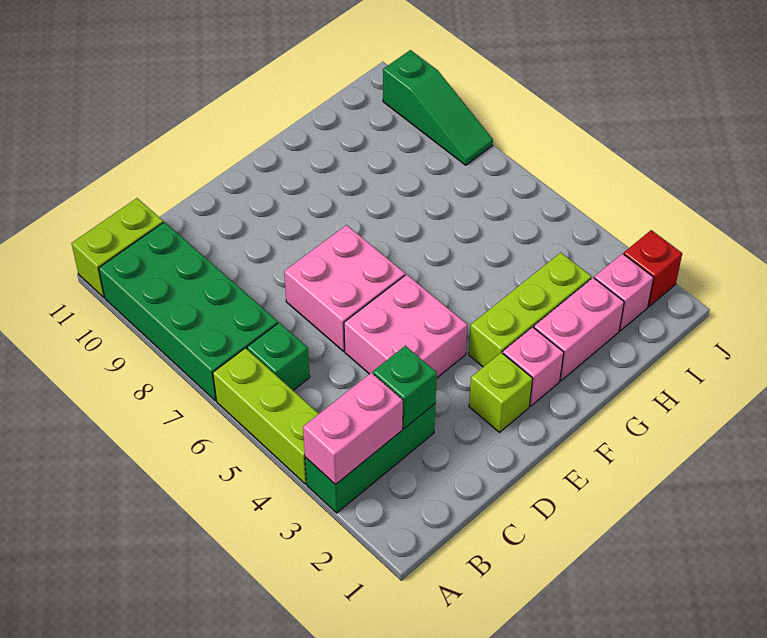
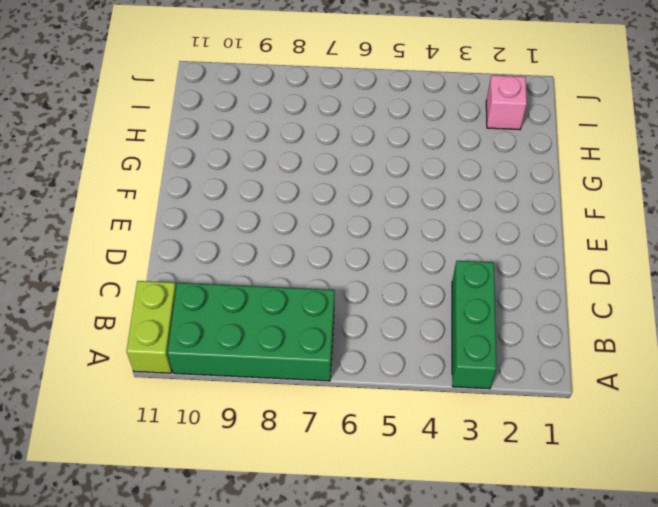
none -> lime brick A4:A6 level 1
none -> green brick B6 level 1
none -> pink brick D4:E5 level 1

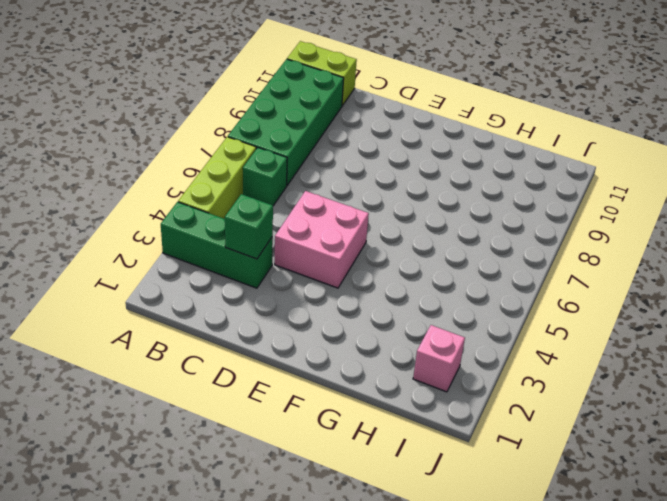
none -> pink brick D6:E7 level 1
none -> lime brick E2 level 1
none -> pink brick F2 level 1

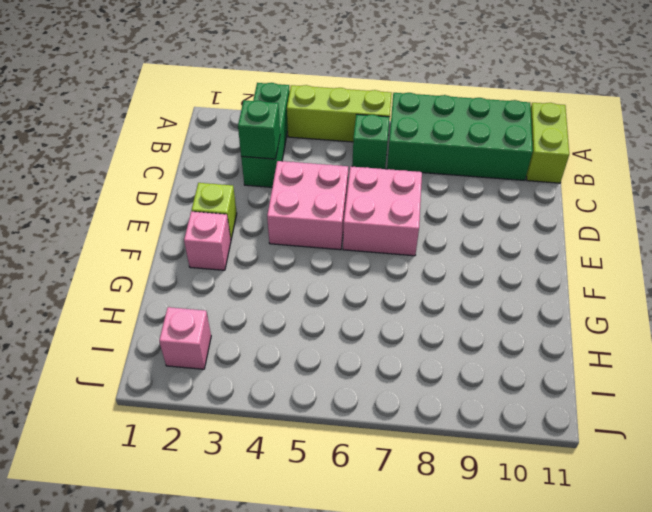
none -> lime brick F3:H3 level 1
none -> pink brick G2:H2 level 1
none -> red brick J2 level 1

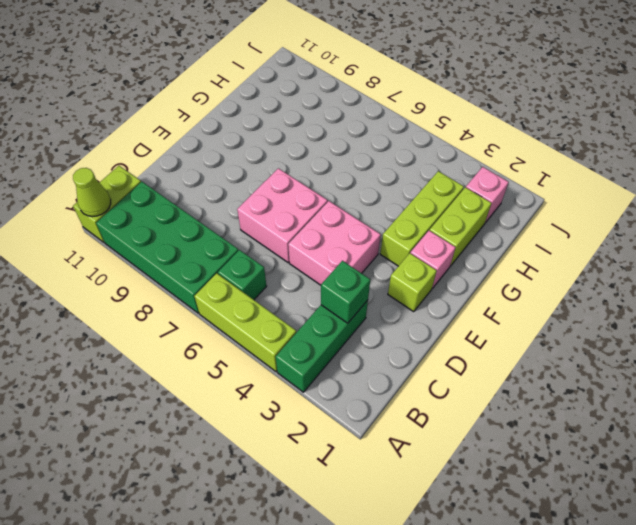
lime cone A11 level 2 -> none
lime brick G2:H2 level 1 -> pink brick G2:H2 level 1
none -> red brick J2 level 1
none -> green slope J8:J10 level 1 top 10
none -> pink brick A3:B3 level 2

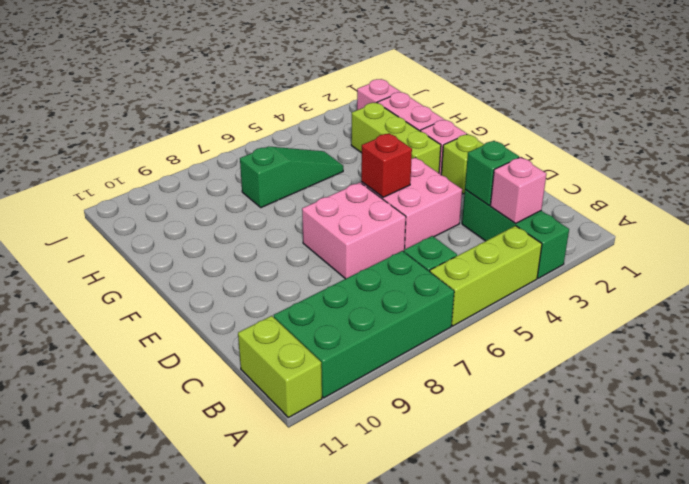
pink brick B3 level 2 -> pink brick A3:B3 level 2
red brick E5 level 2 -> red brick J2 level 1
green slope H5:H7 level 1 top 7 -> green slope J8:J10 level 1 top 10

